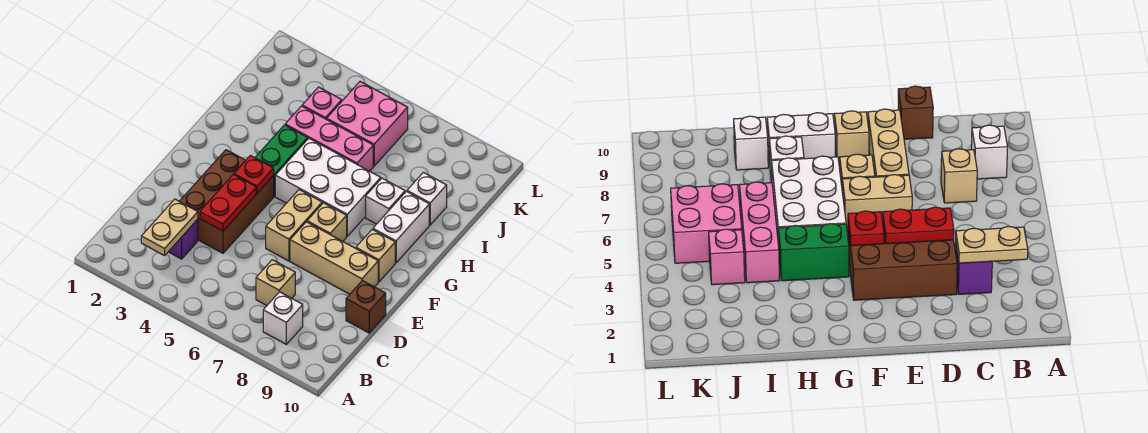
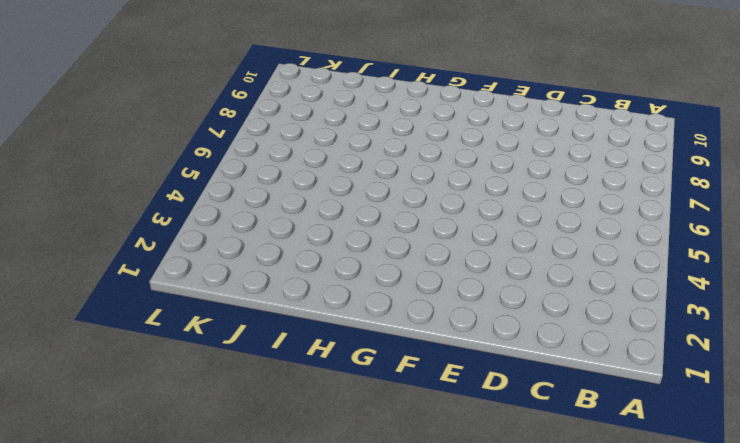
none -> white brick B8 level 1
none -> purple brick C3 level 1
none -> tan brick C7 level 1

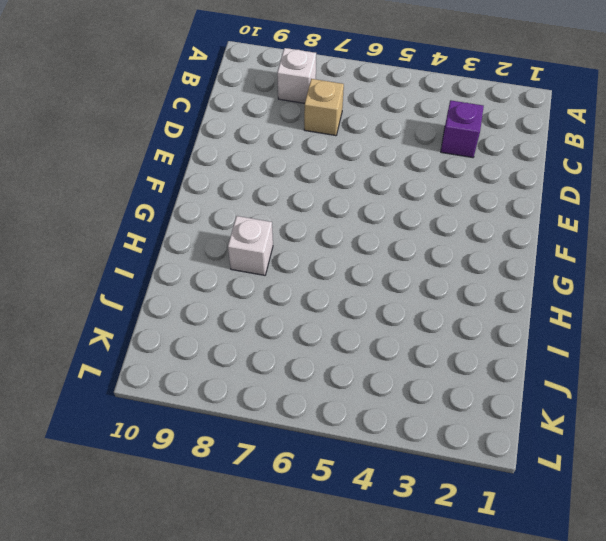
none -> brown brick D3:F4 level 1
none -> brown brick D10 level 1
none -> tan brick E6:F6 level 1

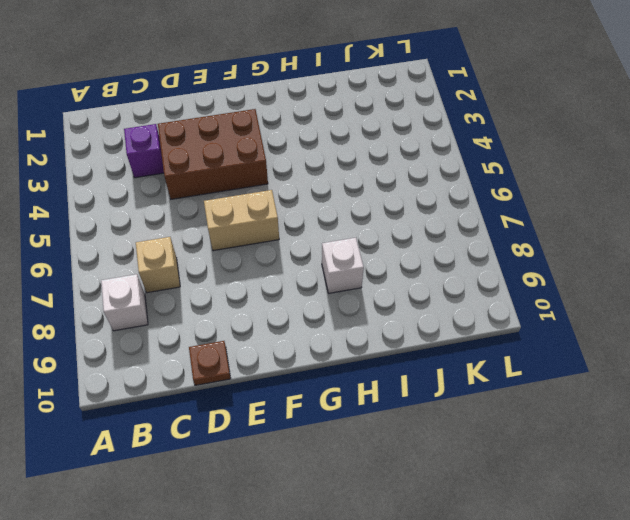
brown plate D10 level 1 -> brown brick D10 level 1
none -> tan brick E7:E9 level 1
none -> tan brick F7 level 1
none -> tan brick F9 level 1

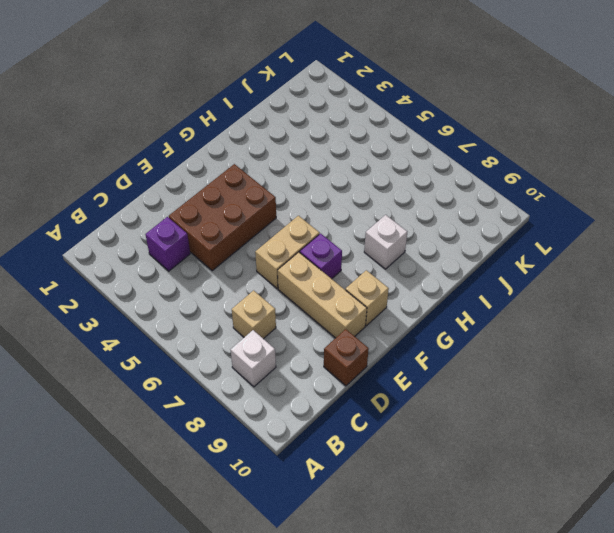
purple brick F7 level 1 -> tan brick F7 level 1
none -> green brick G4:H4 level 1
none -> white brick G5:H7 level 1
none -> white brick G9:H9 level 1

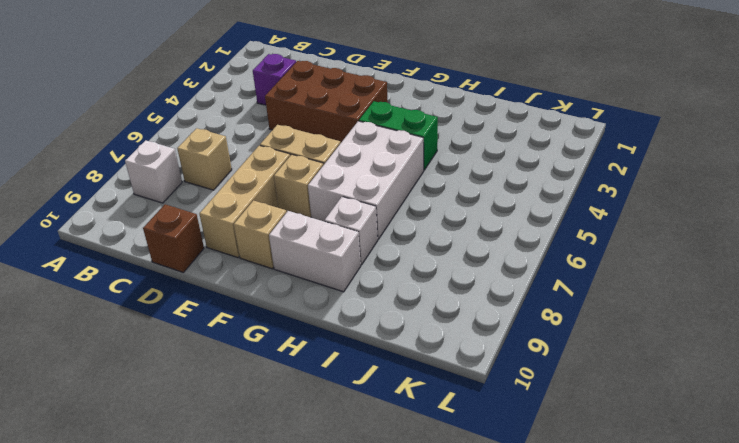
none -> pink brick I4:I6 level 1
none -> white brick I9 level 1
none -> pink brick J4 level 1

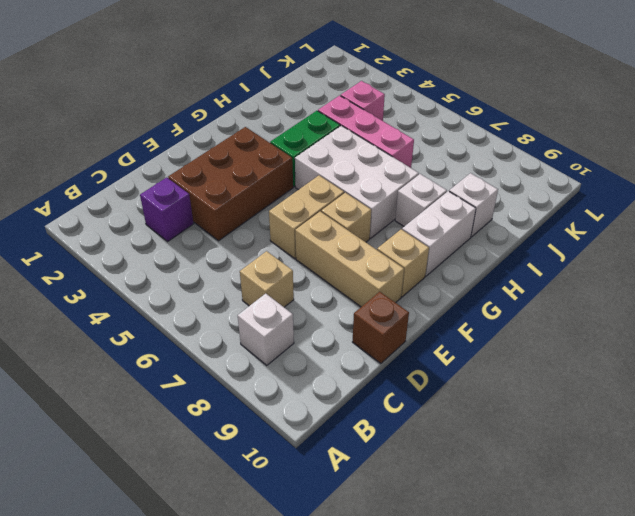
none -> pink brick J5:K6 level 1
none -> tan plate B3:C3 level 2
none -> red plate D4:E4 level 2

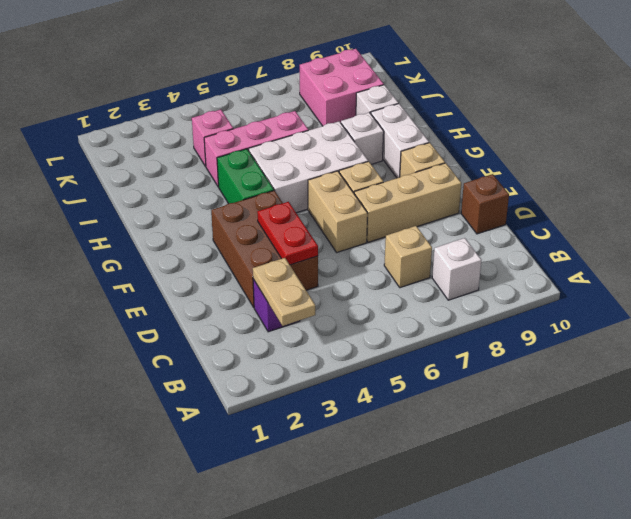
pink brick J8:K9 level 1 -> pink brick J5:K6 level 1
none -> red plate F4 level 2

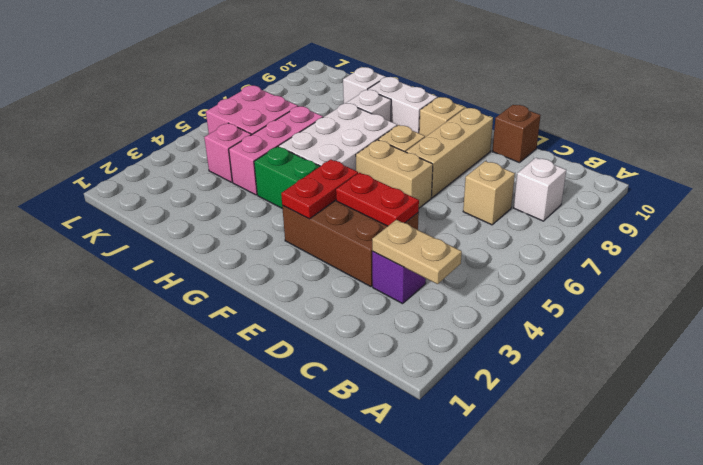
red plate F3:F4 level 2 -> red plate F4 level 2

